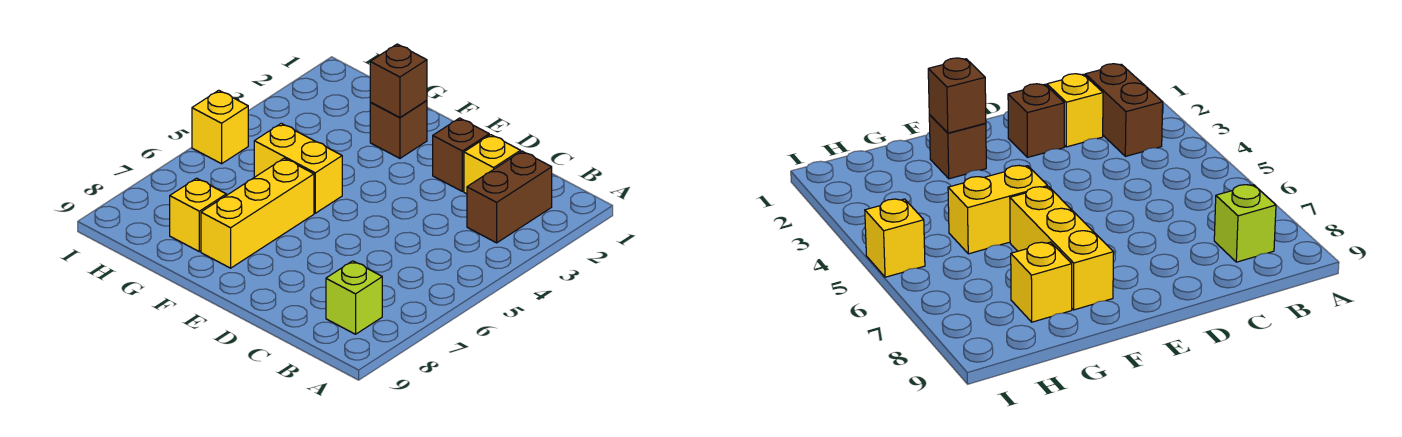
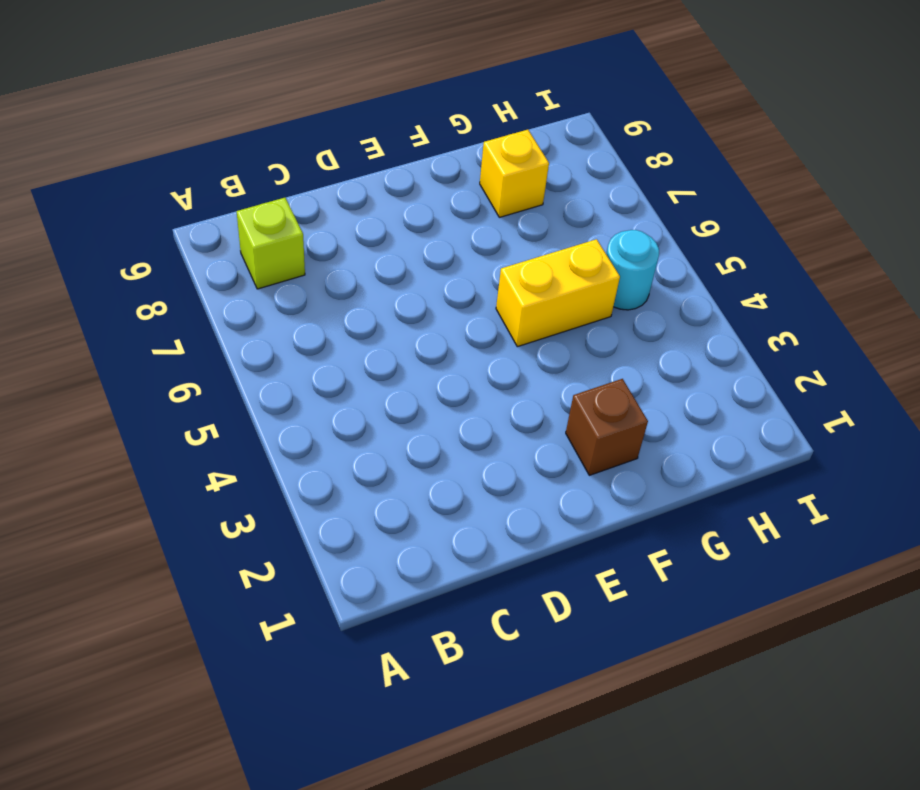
cyan round brick H5 level 1 -> none
none -> brown brick B2:B3 level 1
none -> yellow brick C2 level 1

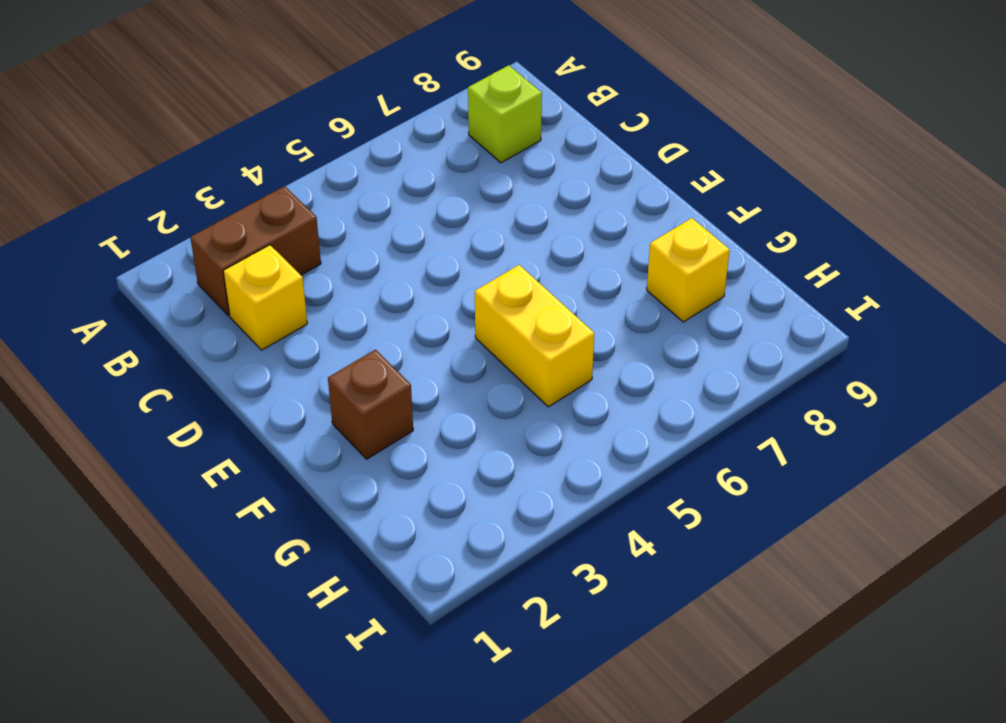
none -> brown brick D2 level 1
none -> yellow brick F6:F8 level 1

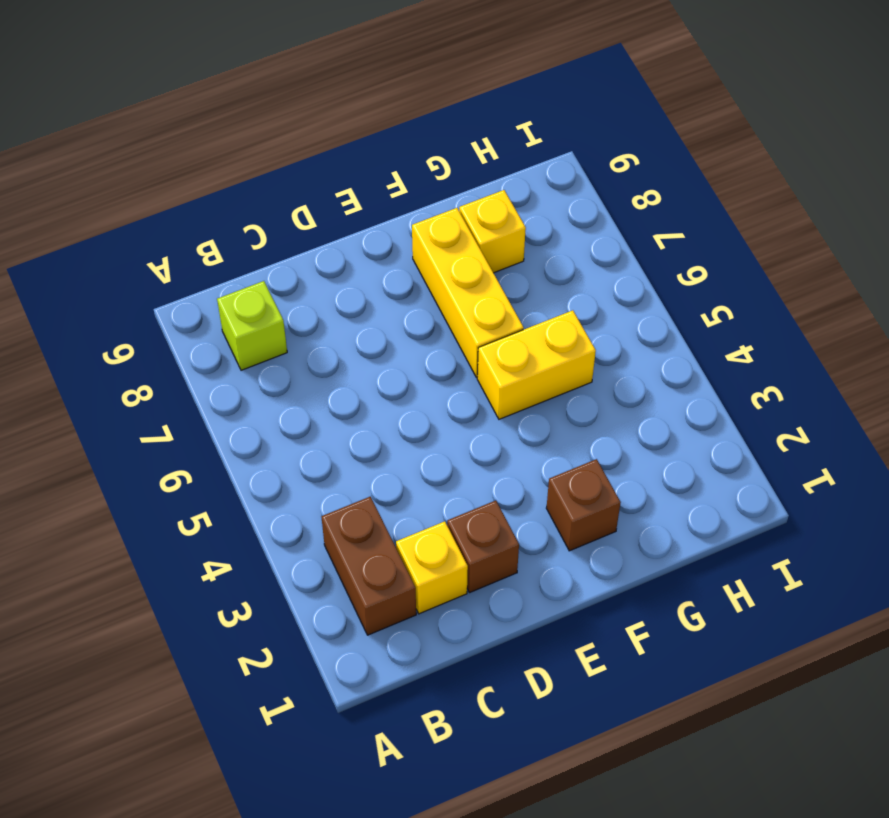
none -> yellow brick I5 level 1
none -> brown brick F2 level 2

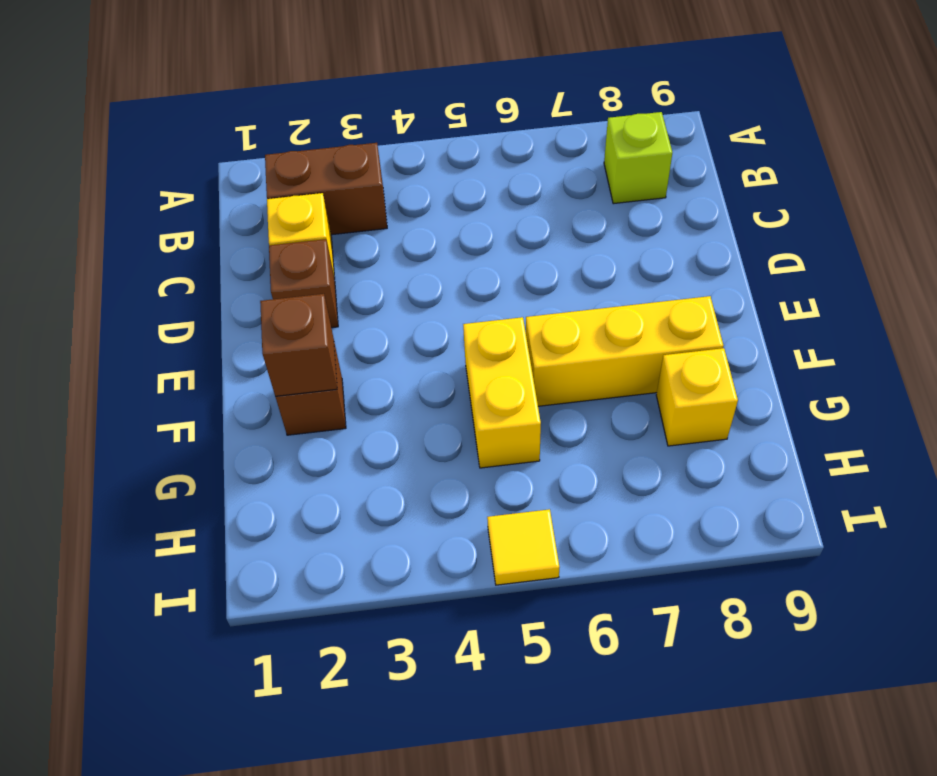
yellow tile I5 level 1 -> yellow brick I5 level 1

